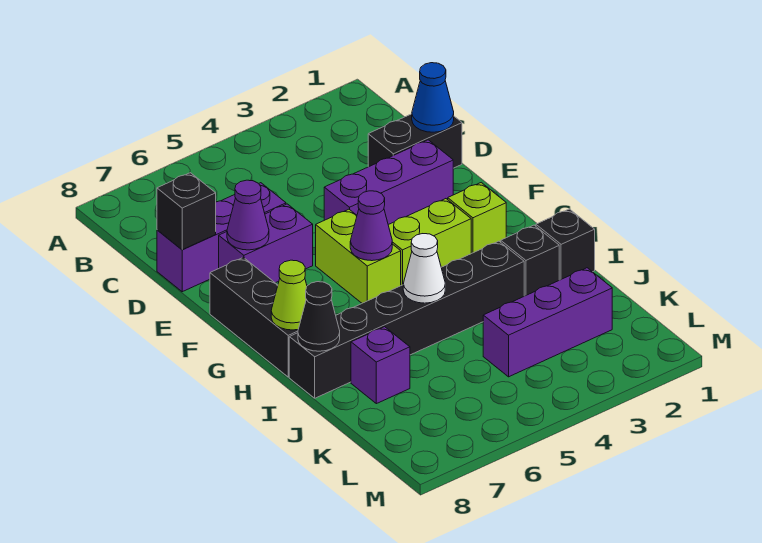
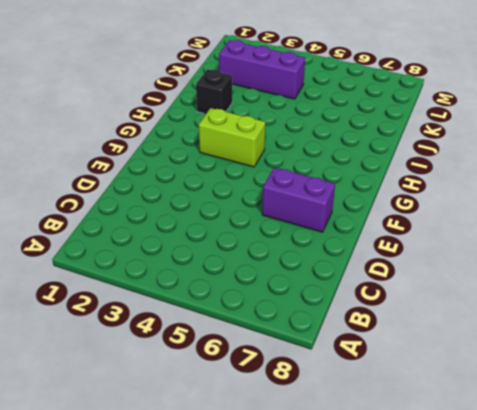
none -> black brick D1:D2 level 1
none -> purple brick D6:D8 level 1
none -> purple brick E2:E4 level 1

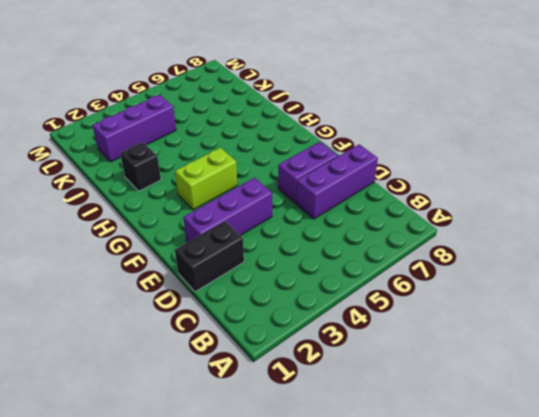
none -> lime brick F5:G5 level 1
none -> black brick F8:H8 level 1
none -> lime brick G2 level 1

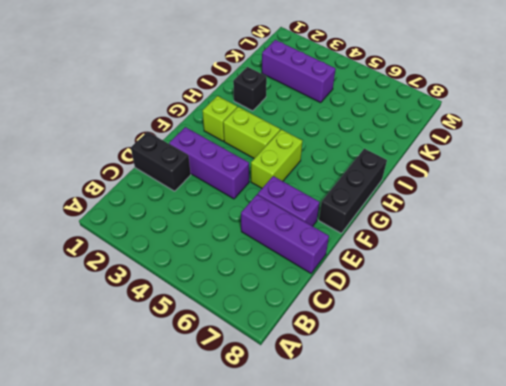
none -> black brick I1 level 1
none -> black brick I3:I8 level 1
none -> purple brick J7 level 1

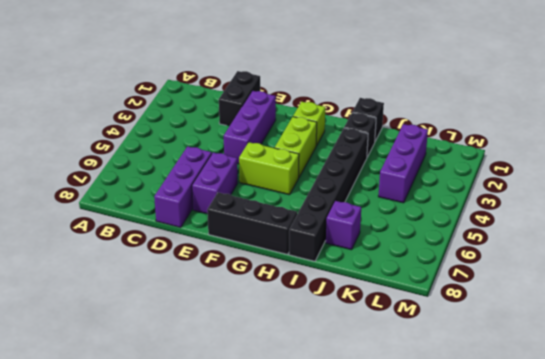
none -> blue cone D1 level 2
none -> black brick D8 level 2
none -> purple cone E7 level 2

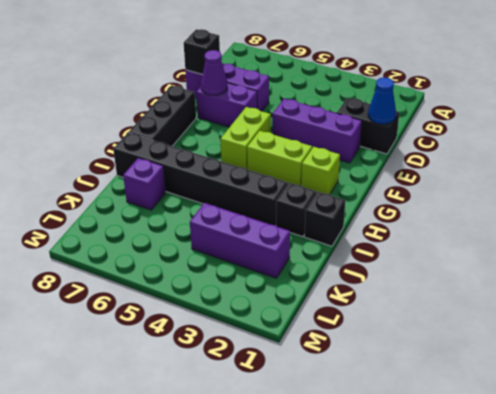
none -> purple cone G5 level 2
none -> lime cone H8 level 2
none -> white cone I5 level 2

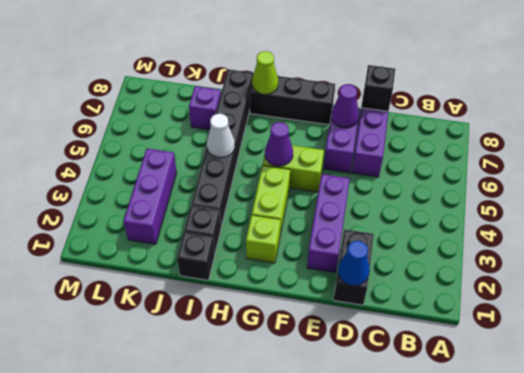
none -> black cone I8 level 2

